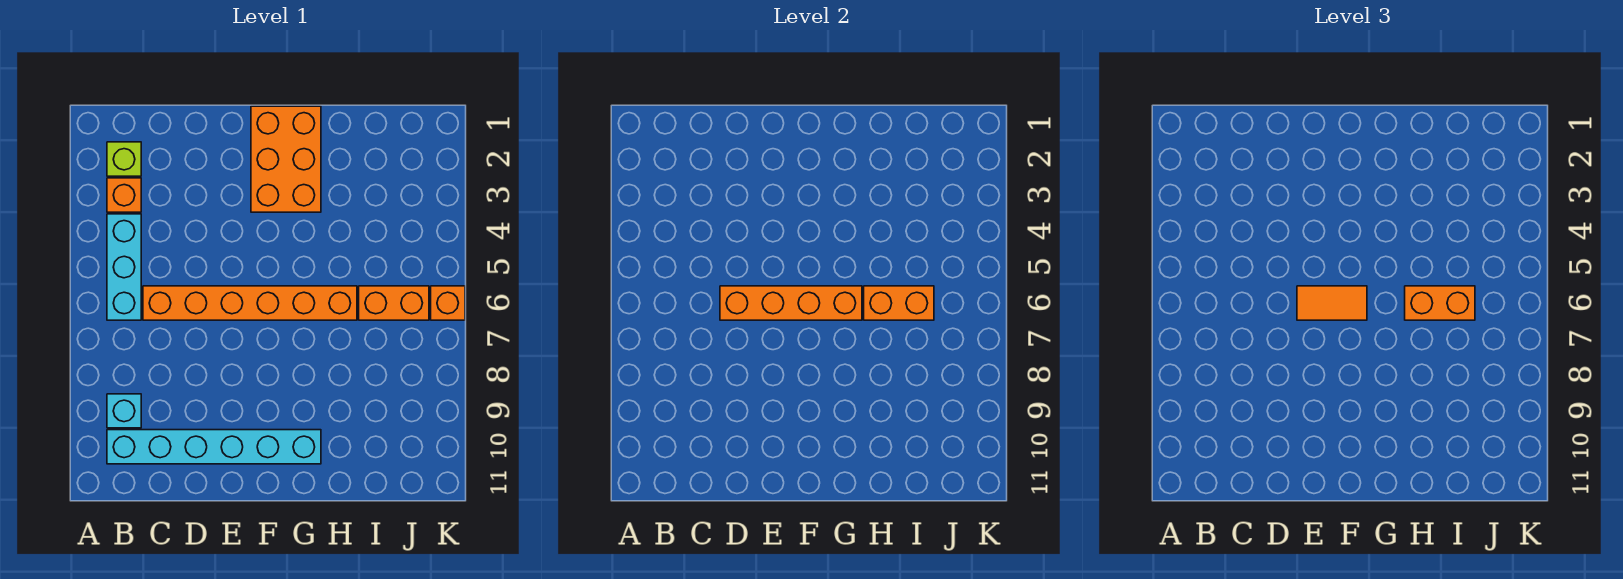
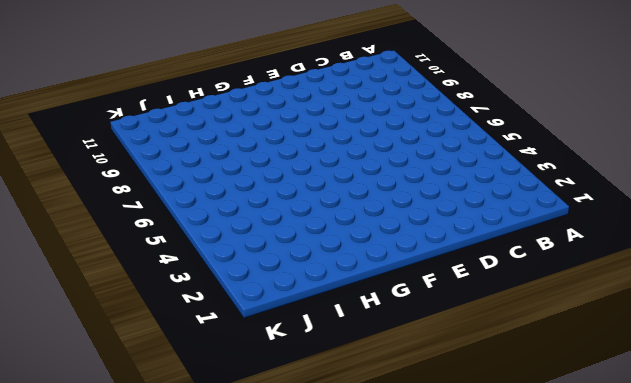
none -> lime brick B2 level 1
none -> orange brick B3 level 1
none -> cyan brick B4:B6 level 1

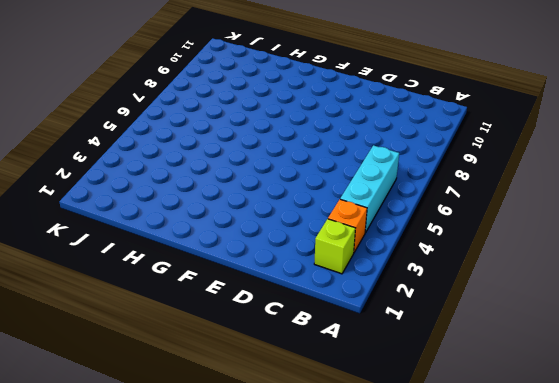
none -> cyan brick B9 level 1
none -> cyan brick B10:G10 level 1
none -> orange brick C6:H6 level 1

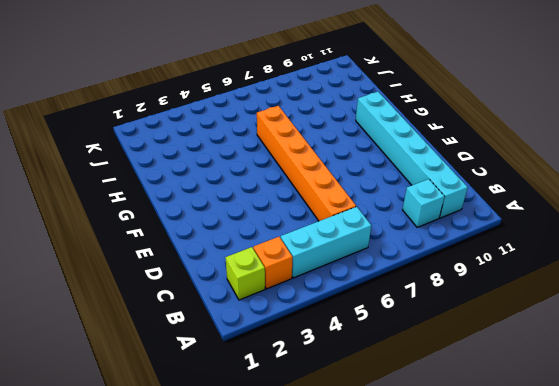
none -> orange brick F1:G3 level 1
none -> orange brick I6:J6 level 1
none -> orange brick K6 level 1

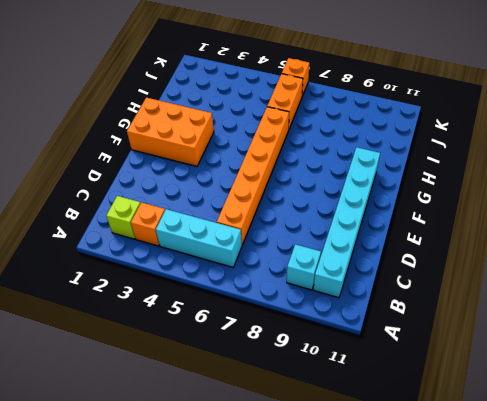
none -> orange brick D6:G6 level 2
none -> orange brick H6:I6 level 2
none -> orange tile E6:F6 level 3

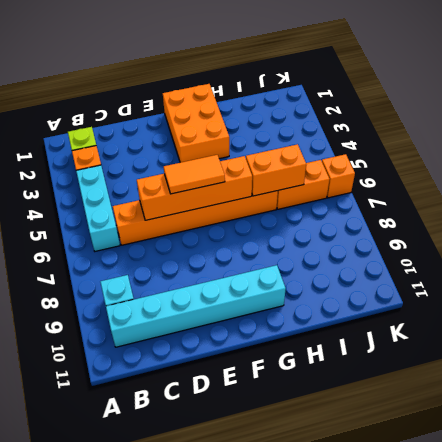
none -> orange brick H6:I6 level 3

